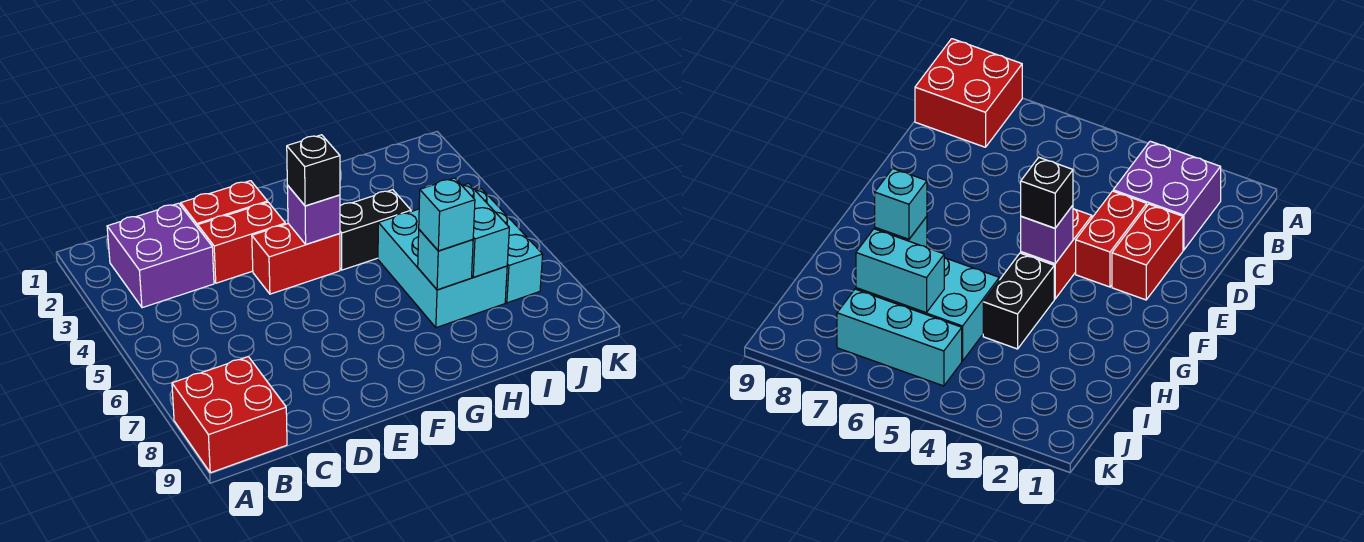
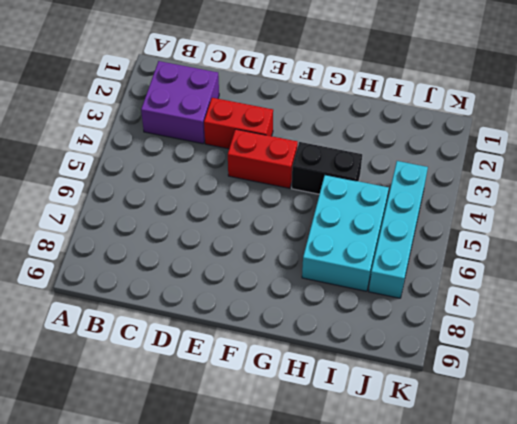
cyan brick J4:J7 level 1 -> cyan brick J5:J7 level 1
none -> red brick A8:B9 level 1
none -> red brick D2:E2 level 1
none -> purple brick F4 level 2

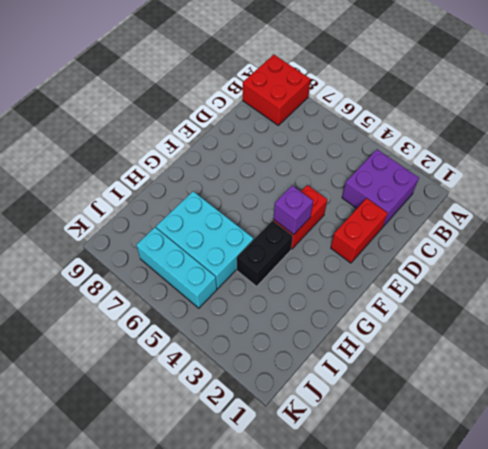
none -> red brick D3:E3 level 1
none -> cyan brick H7 level 2
none -> cyan brick I6:I7 level 2

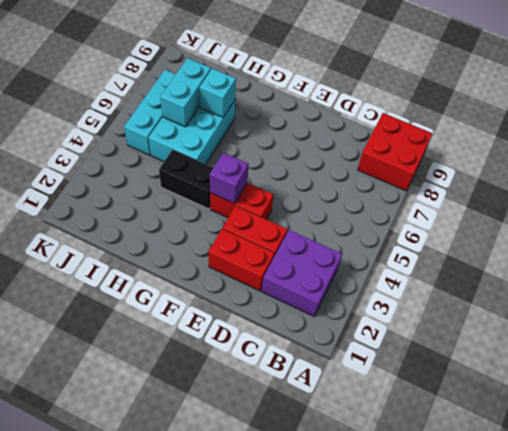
none -> black brick F4 level 3
none -> cyan brick H7 level 3

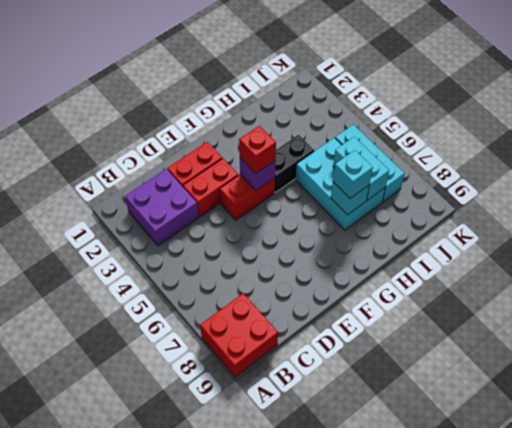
red brick F4 level 3 -> black brick F4 level 3

